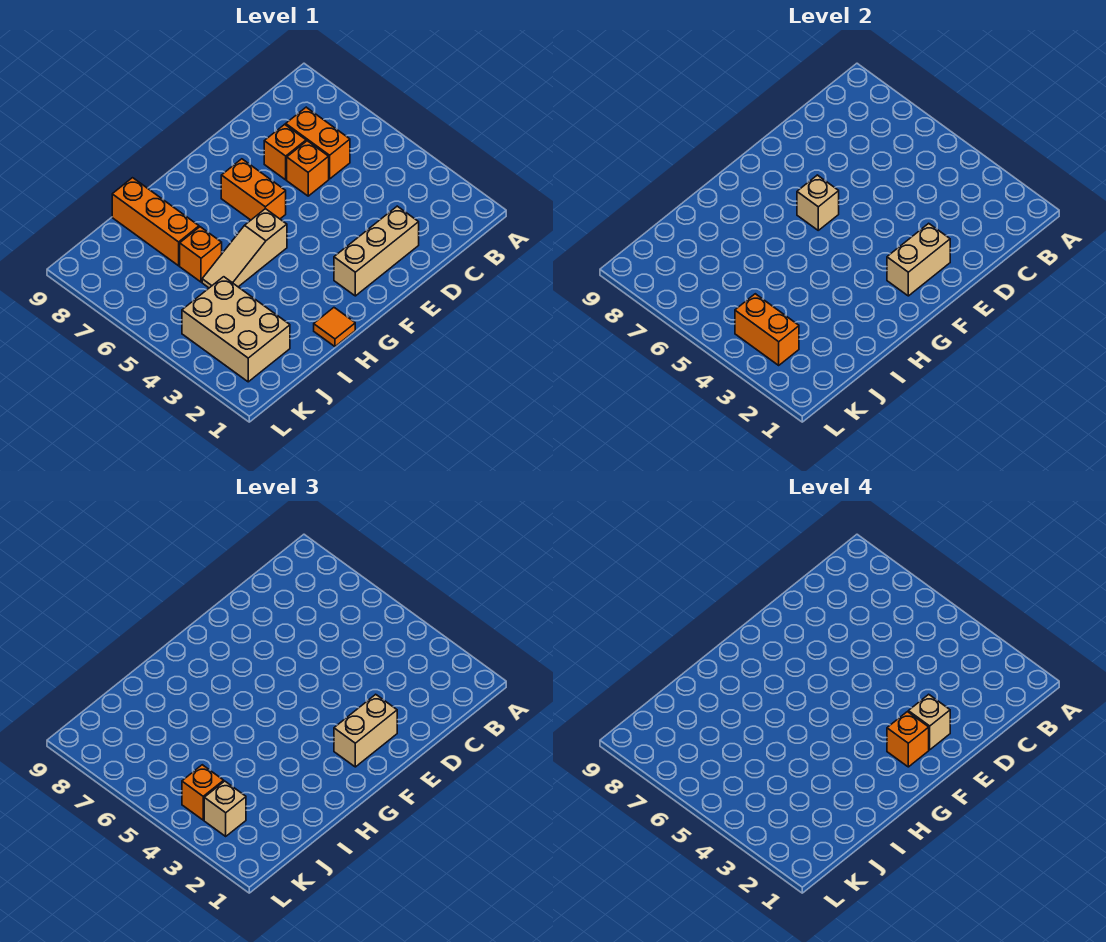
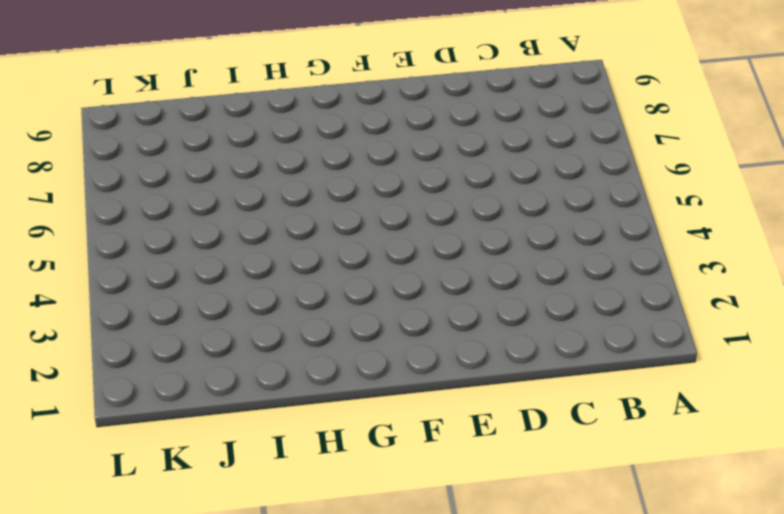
none -> orange brick C6:C7 level 1
none -> tan brick D2:F2 level 1
none -> orange brick D6 level 1

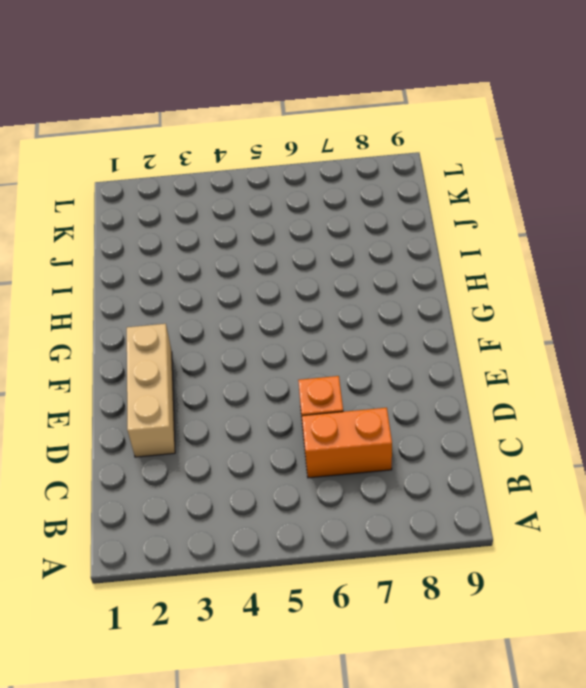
none -> orange brick D7 level 1
none -> orange brick F6:F7 level 1
none -> tan slope G5:I5 level 1 top G

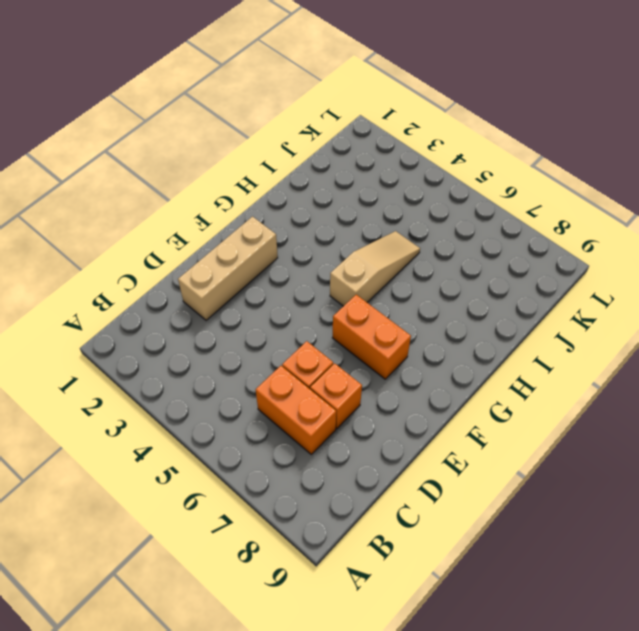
none -> orange tile H1 level 1
none -> orange brick I6 level 1
none -> orange brick I7:I9 level 1

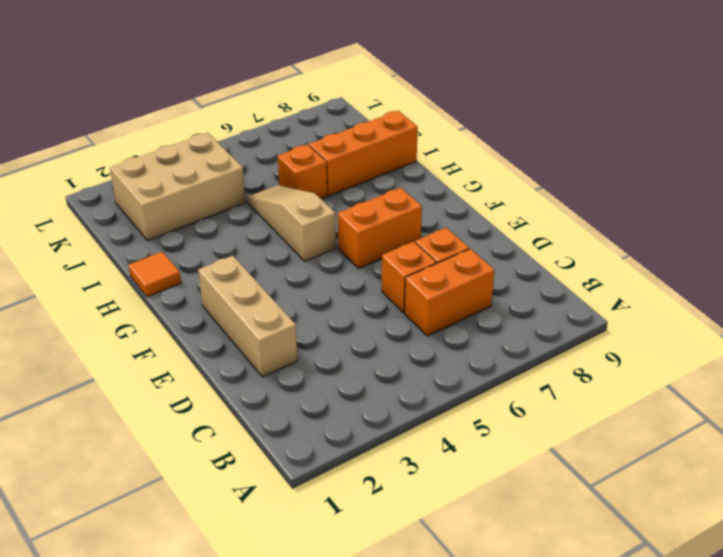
none -> tan brick E2:F2 level 2
none -> tan brick F6 level 2
none -> orange brick K3:K4 level 2

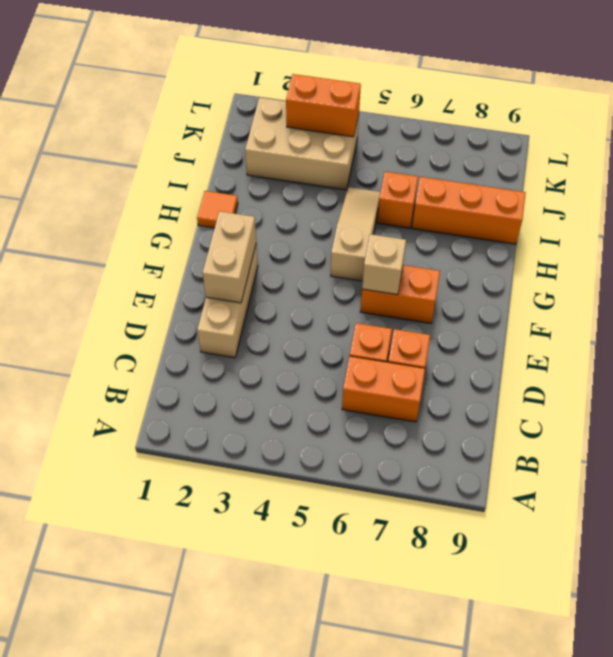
none -> tan brick E2:F2 level 3
none -> tan brick K3 level 3
none -> orange brick K4 level 3

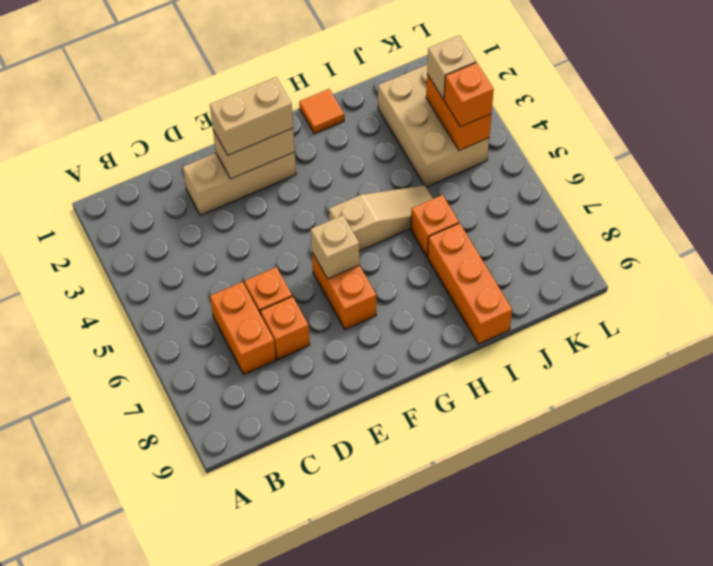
none -> tan brick E2 level 4
none -> orange brick F2 level 4

